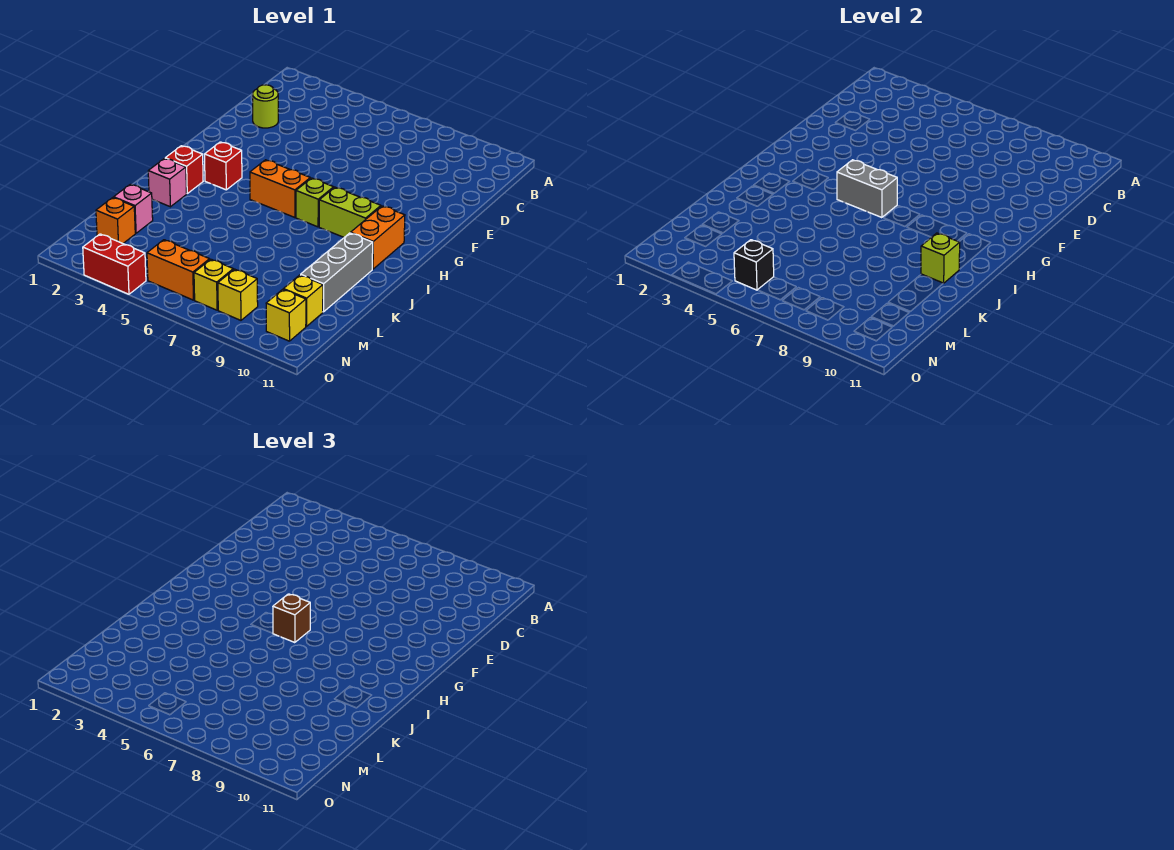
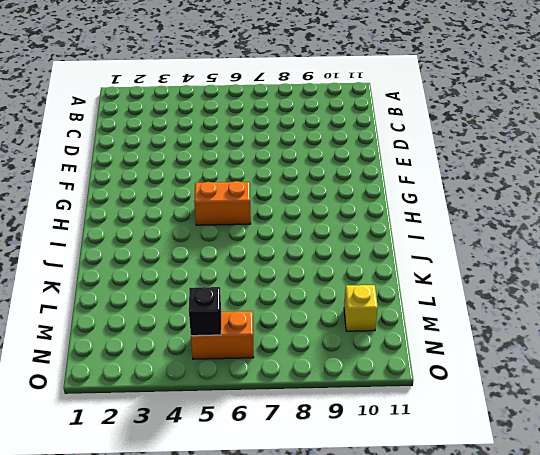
none -> lime round brick D2 level 1
none -> red brick H3 level 1
none -> lime brick H7 level 1

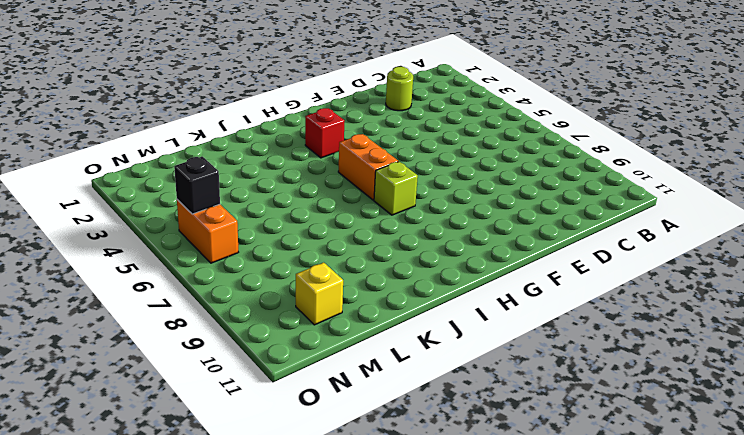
none -> lime brick H8:H9 level 1
none -> orange brick H10:I10 level 1
none -> red brick I2 level 1

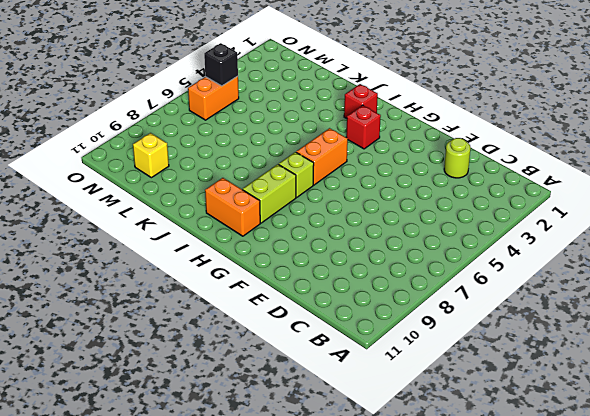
none -> pink brick J2 level 1
none -> grey brick J10:L10 level 1
none -> pink brick L2 level 1

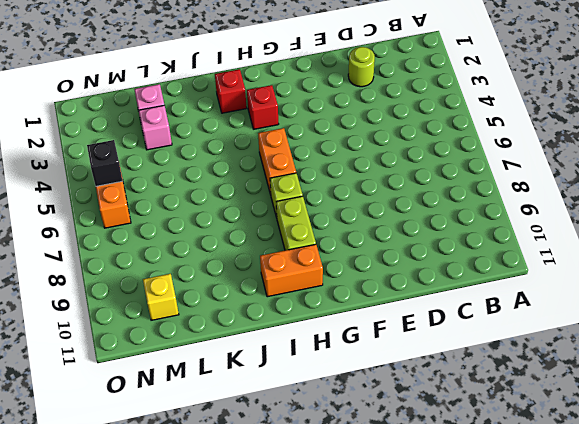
pink brick L3 level 1 -> pink brick J2 level 1
none -> grey brick J10:L10 level 1
none -> orange brick M2 level 1
none -> yellow brick N7 level 1

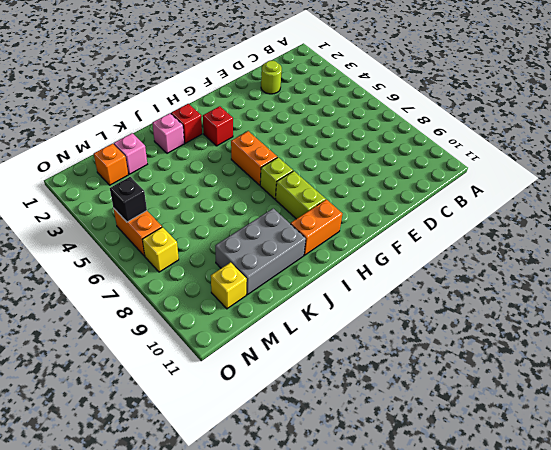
grey brick J9:L10 level 1 -> grey brick J10:L10 level 1
none -> yellow brick N8 level 1
none -> yellow brick N10 level 1
none -> red brick O3:O4 level 1

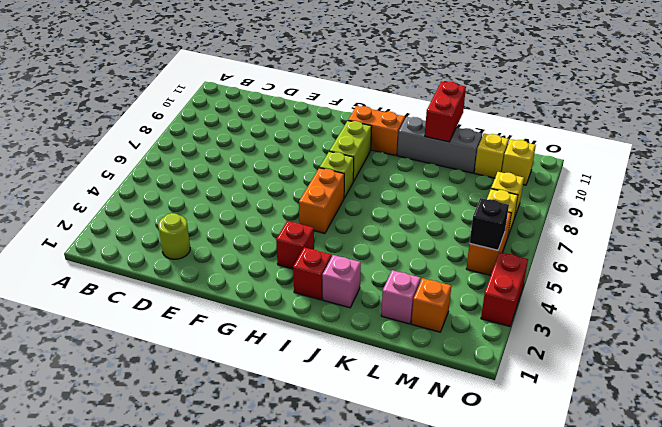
red brick K10:K11 level 2 -> none
none -> grey brick H5:H6 level 2
none -> lime brick J10 level 2
none -> brown brick H6 level 3

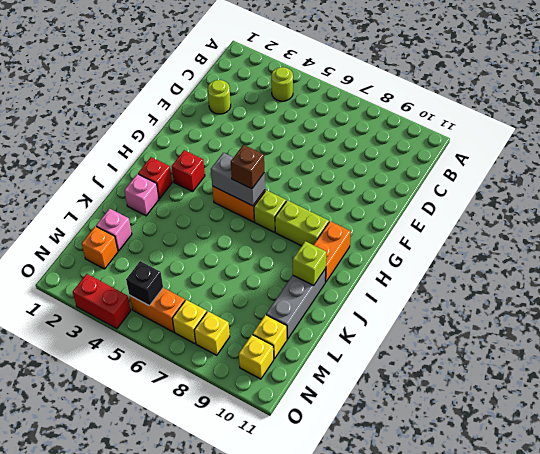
lime round brick B4 level 1 -> none

